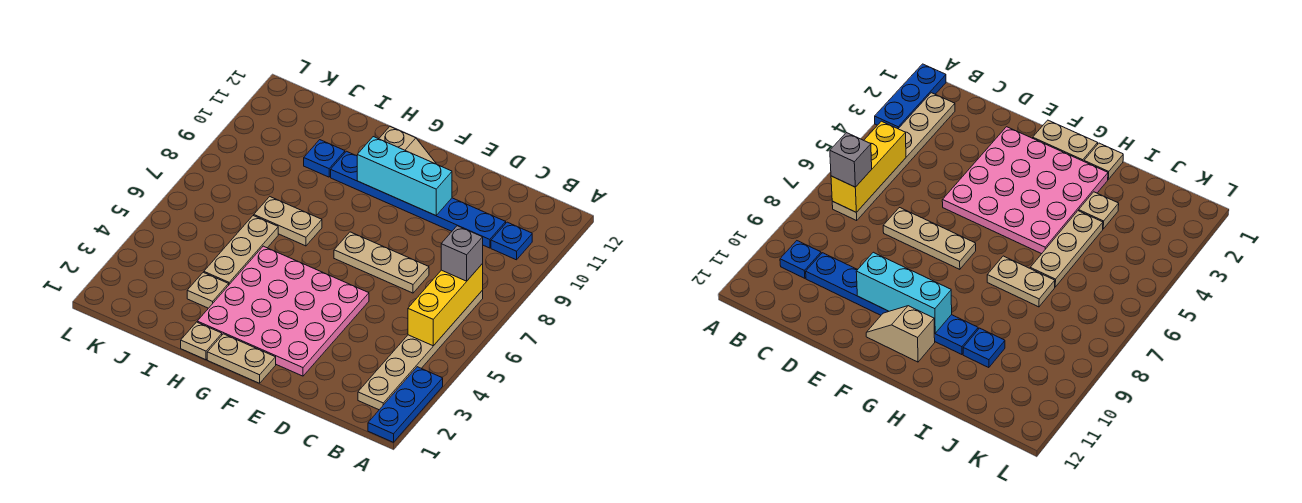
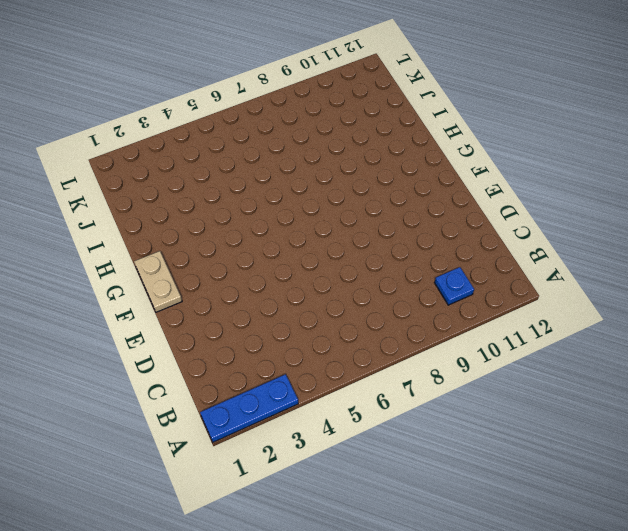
none -> tan plate B2:B7 level 1
none -> blue plate C10:H10 level 1
none -> tan plate D7:F7 level 1

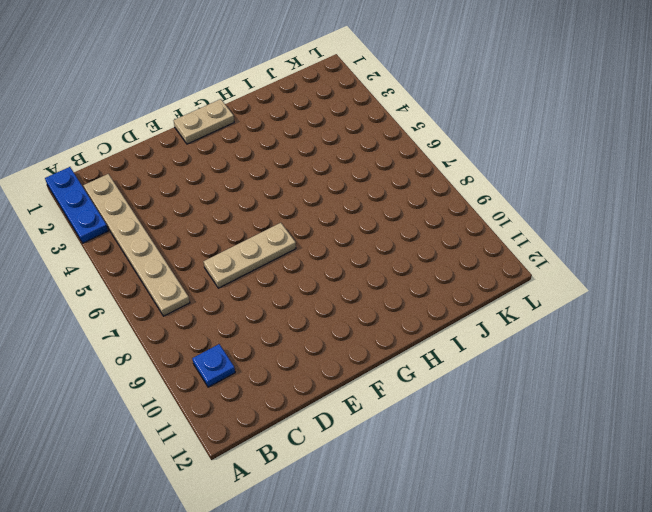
none -> blue plate C10:H10 level 1
none -> pink plate E2:H5 level 1
none -> tan slope F11:G11 level 1 top G

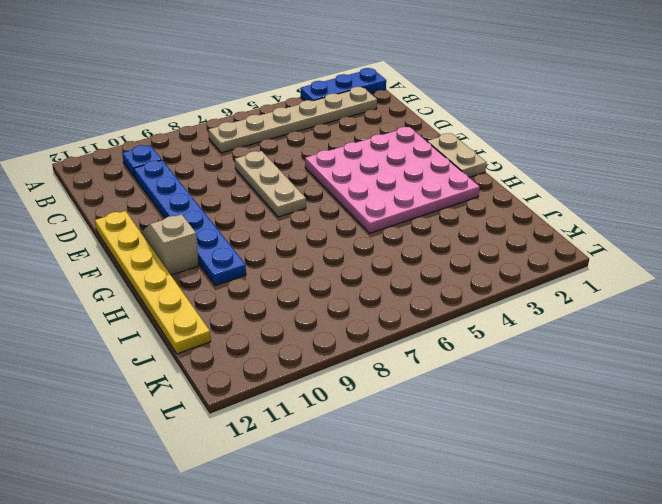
yellow plate E12:J12 level 1 -> none
none -> tan plate H1 level 1
none -> tan plate H7:I7 level 1
none -> tan plate I3 level 1

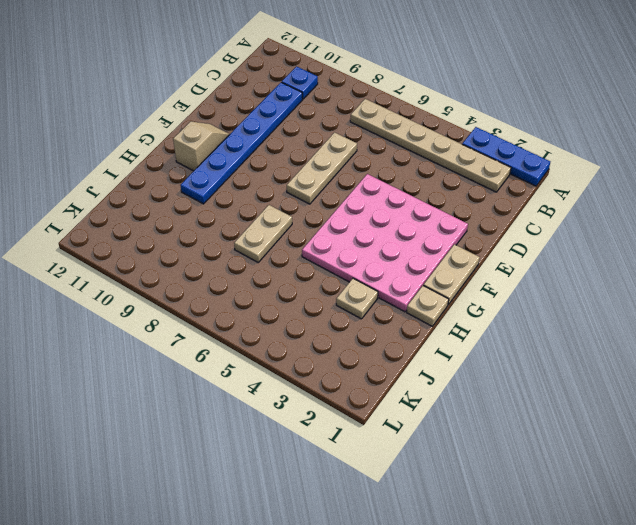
none -> tan plate I4:I6 level 1
none -> blue plate I10 level 1
none -> yellow brick B5:B7 level 2

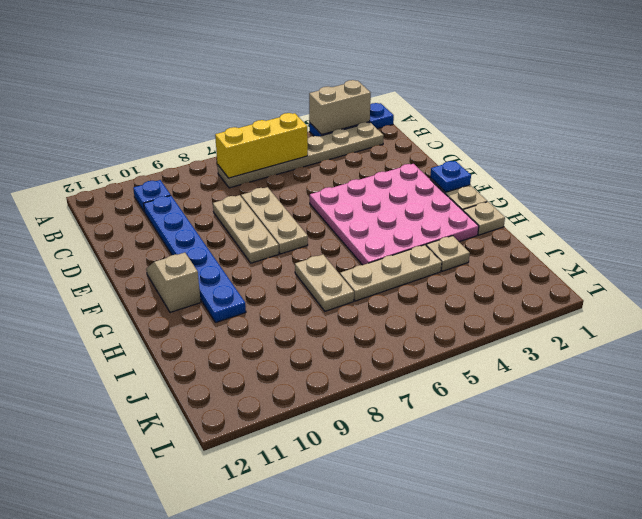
tan brick A2:A3 level 2 -> none
tan plate D8:F8 level 1 -> none
blue plate F1 level 2 -> blue plate I10 level 1
none -> cyan brick E10:G10 level 2
none -> grey brick B7 level 3

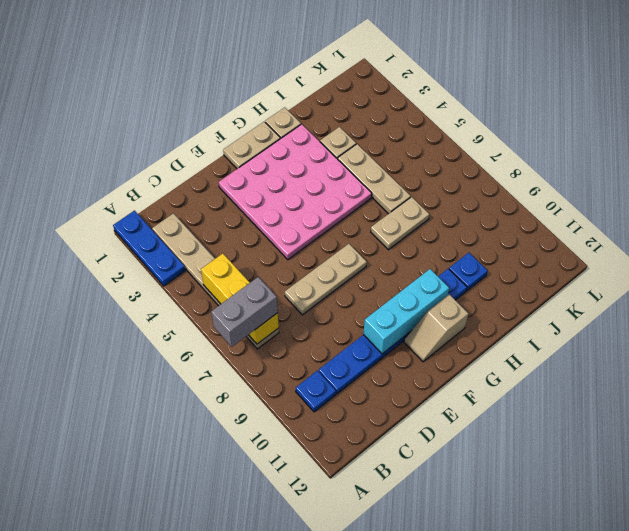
grey brick A7:B7 level 3 -> grey brick B7 level 3

